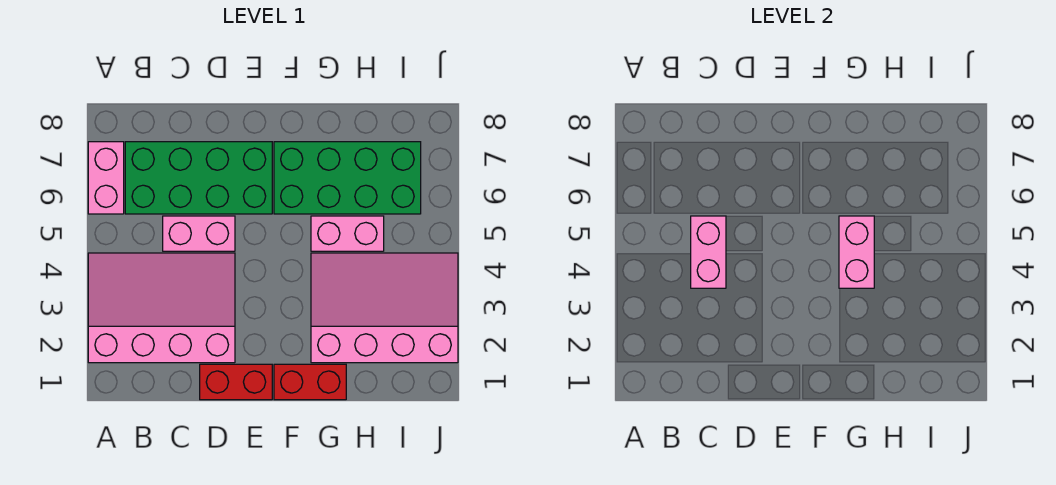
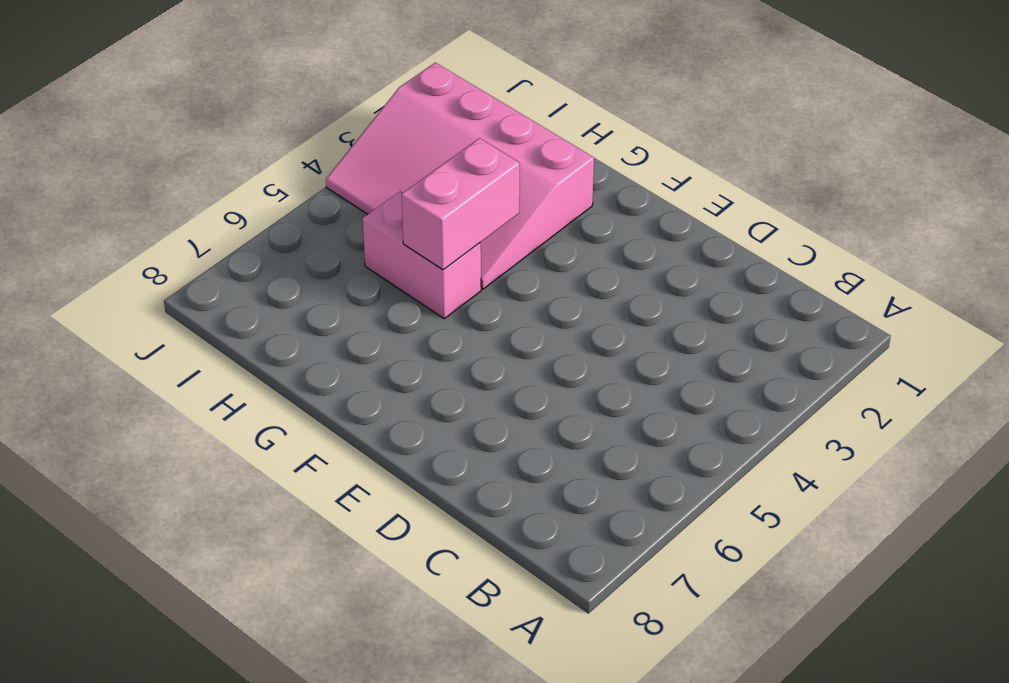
none -> pink slope A2:D4 level 1 top 2
none -> pink brick A6:A7 level 1

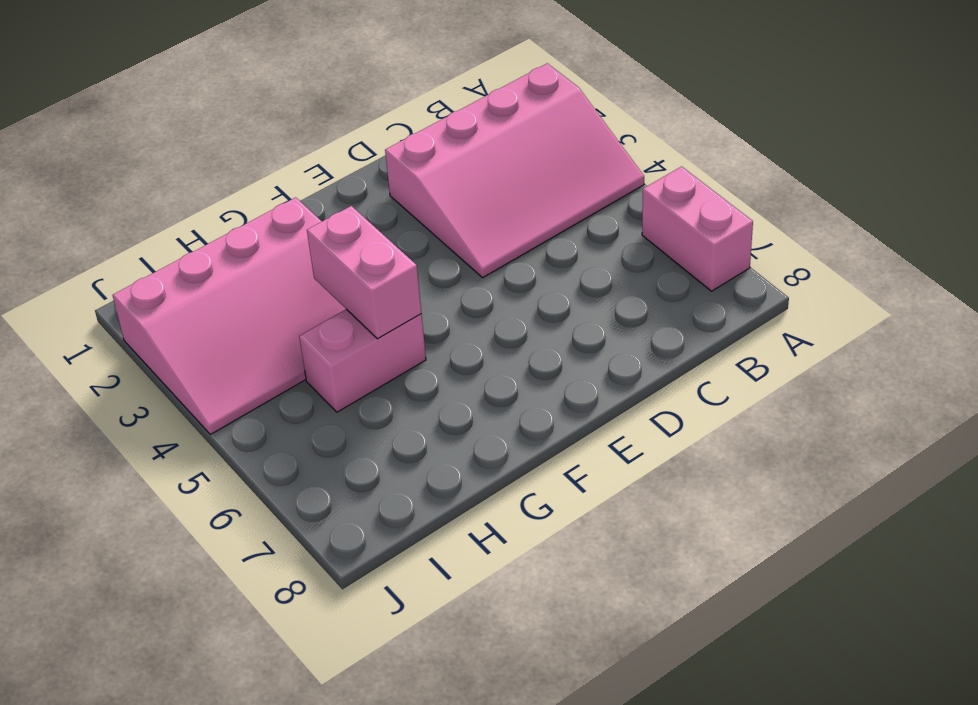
none -> green brick B6:E7 level 1
none -> pink brick C5:D5 level 1

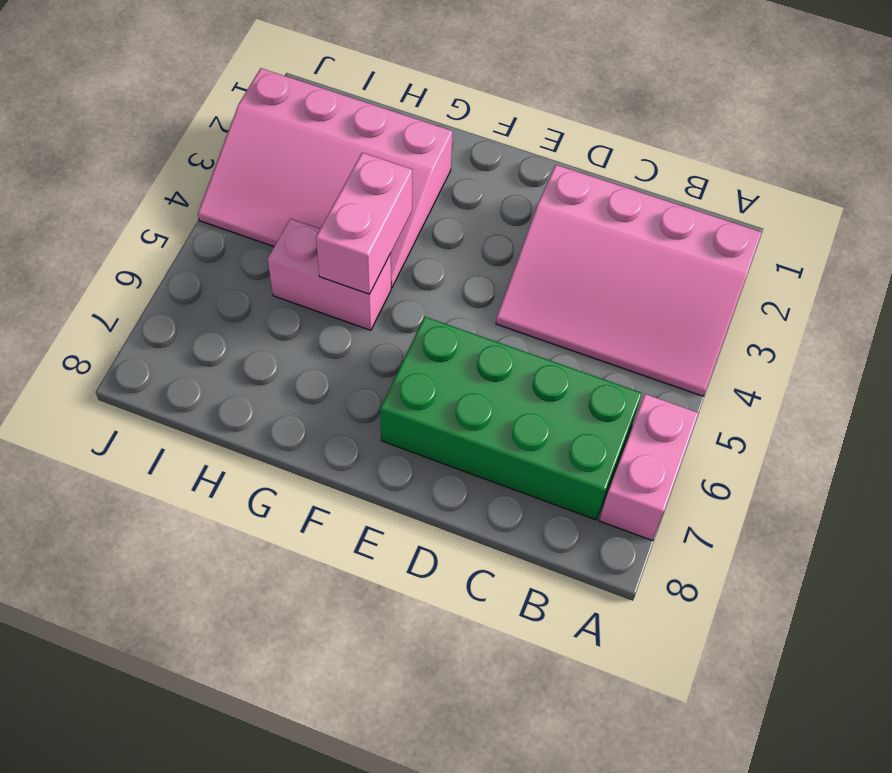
none -> pink brick C5:D5 level 1
none -> red brick D1:E1 level 1

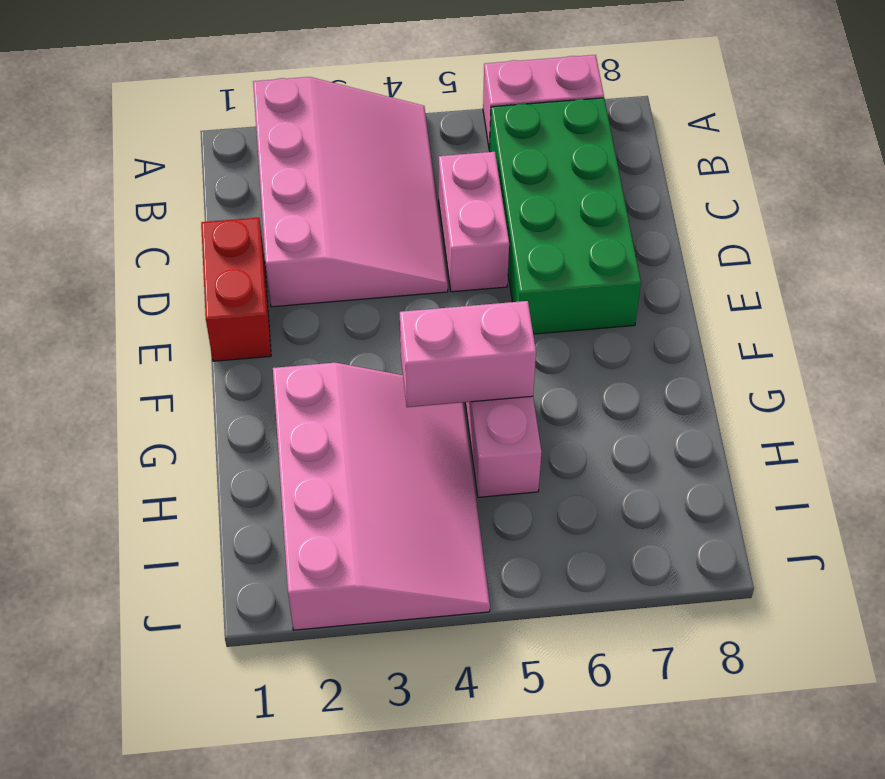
none -> red brick F1:G1 level 1
none -> green brick F6:I7 level 1

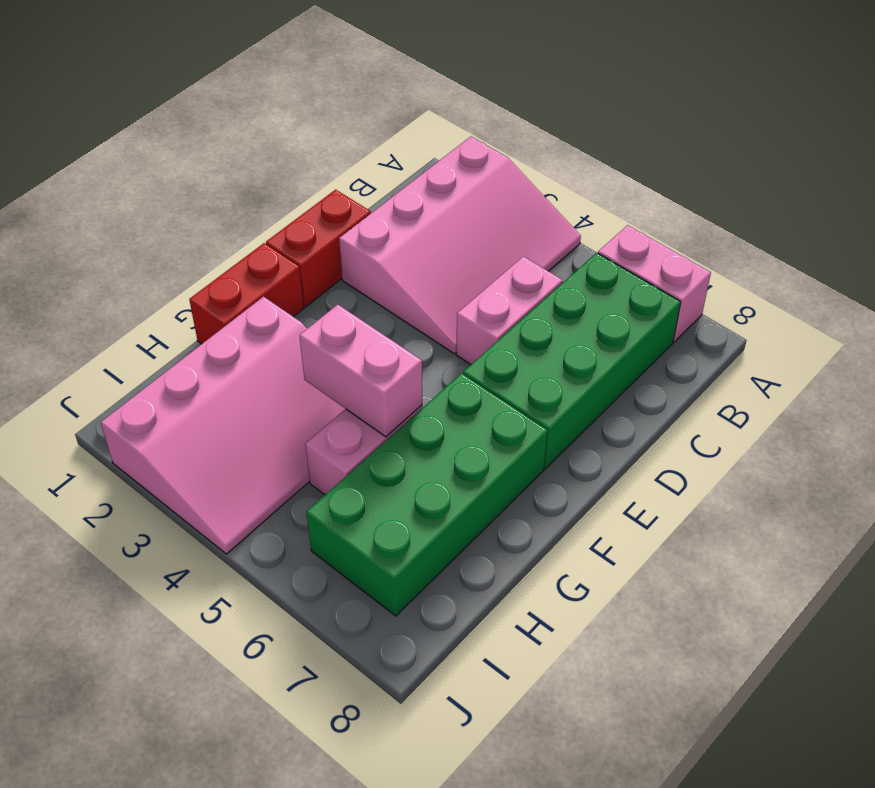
none -> pink brick C4:C5 level 2

